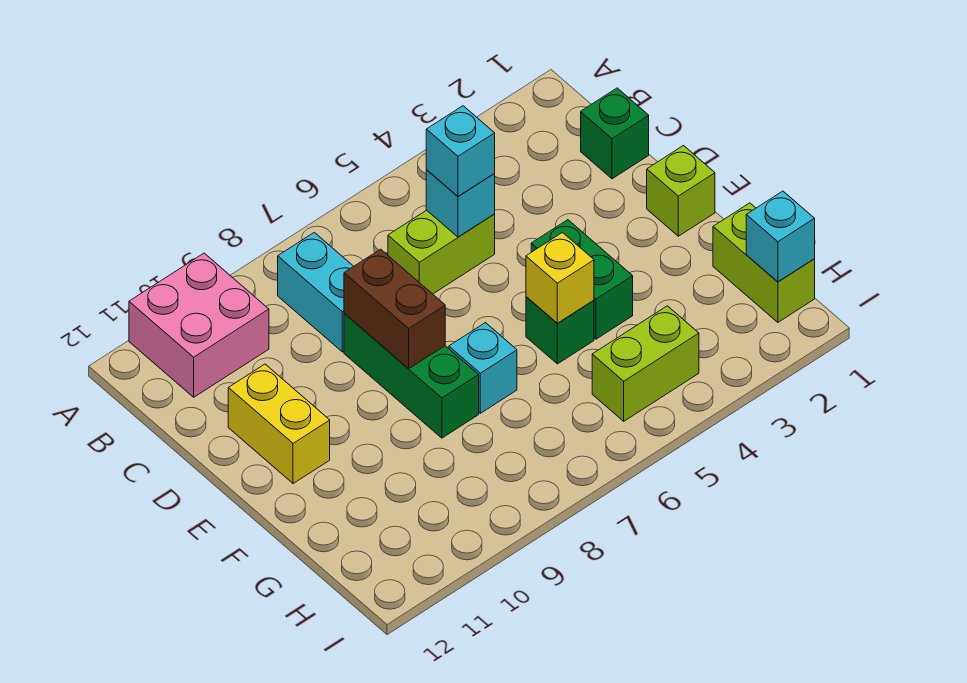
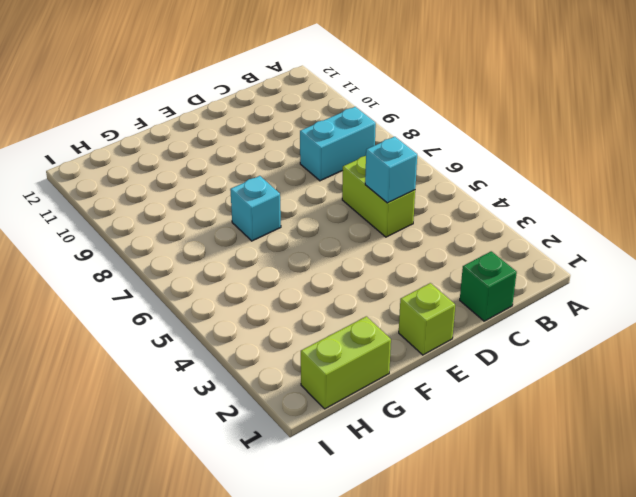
none -> pink brick A10:B11 level 1
none -> green brick D8:F8 level 1
none -> yellow brick D11:E11 level 1

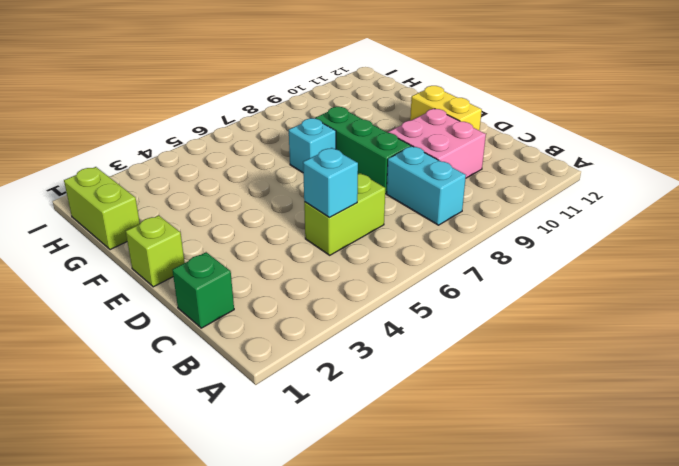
pink brick C9:D10 level 1 -> pink brick A10:B11 level 1
none -> green brick E4:F4 level 1
none -> green brick F5 level 1
none -> lime brick H4:H5 level 1

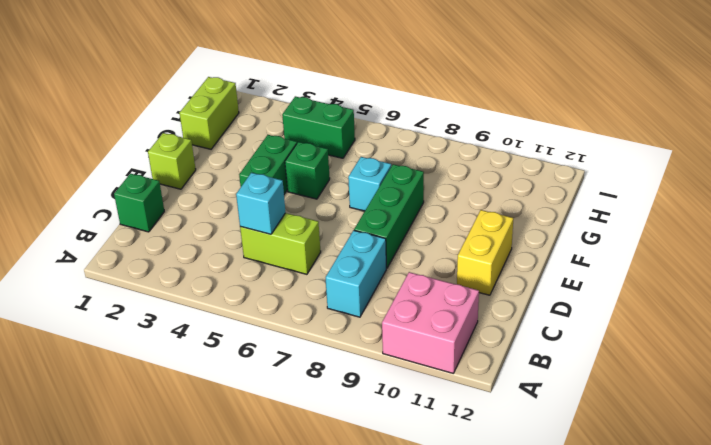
green brick H4:H5 level 1 -> lime brick H4:H5 level 1
none -> brown brick D8:E8 level 2
none -> yellow brick F5 level 2
none -> cyan brick H1 level 2

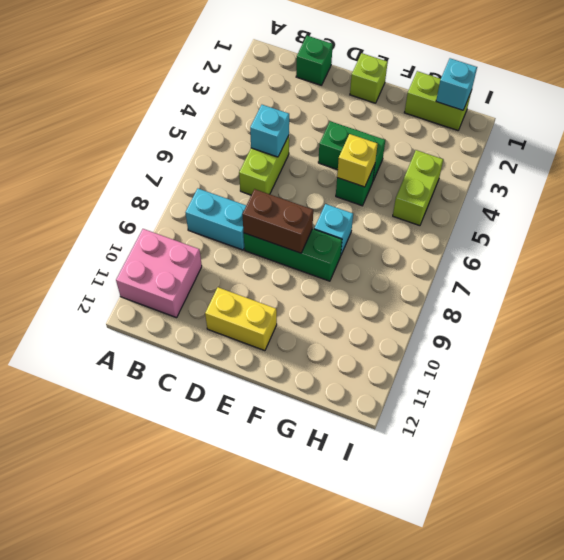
none -> cyan brick C5 level 3

